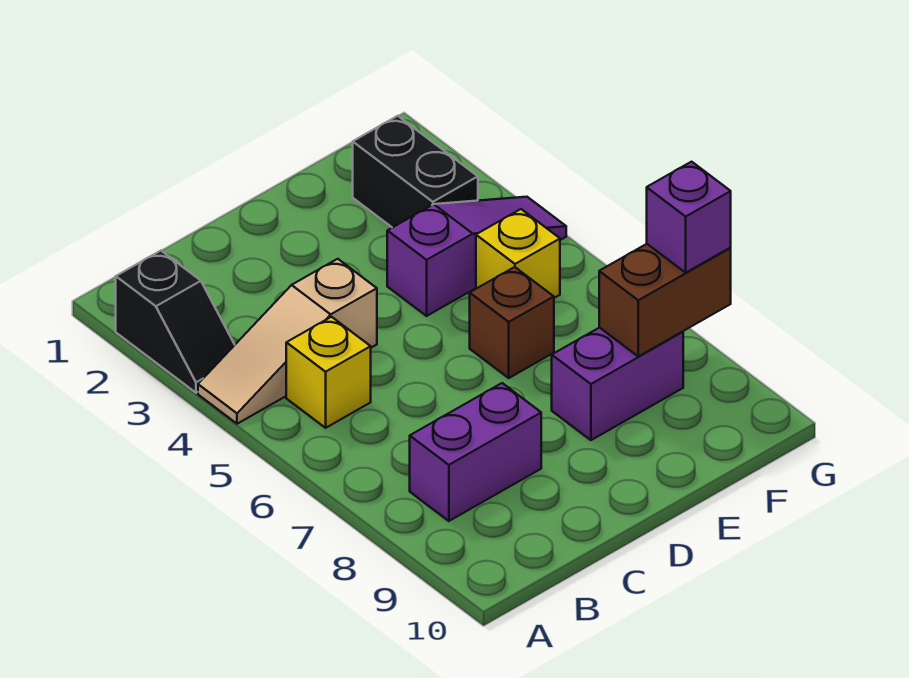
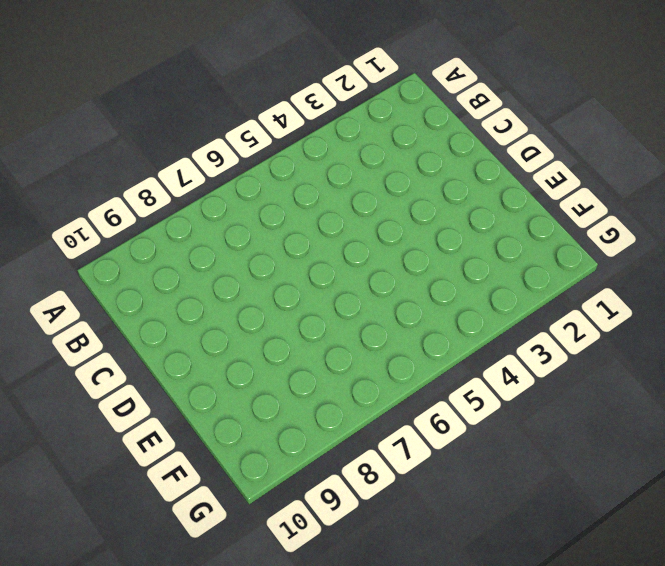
none -> black slope A2:A3 level 1 top 2
none -> tan slope A4:C4 level 1 top C

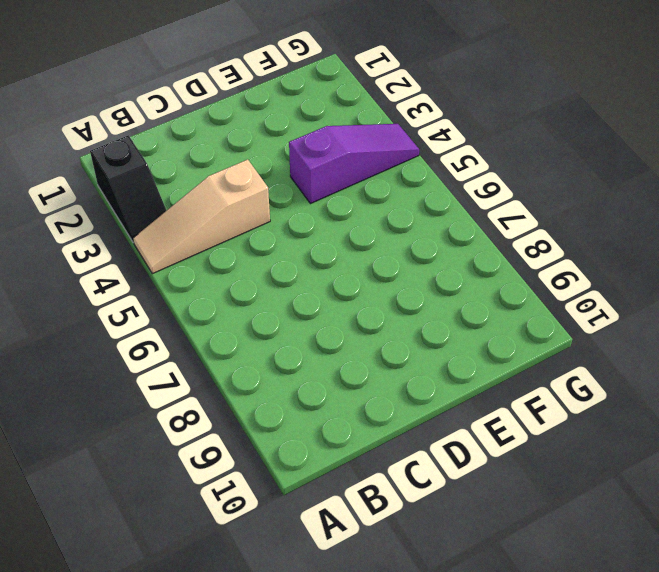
none -> yellow brick B5 level 1
none -> purple brick B8:C8 level 1

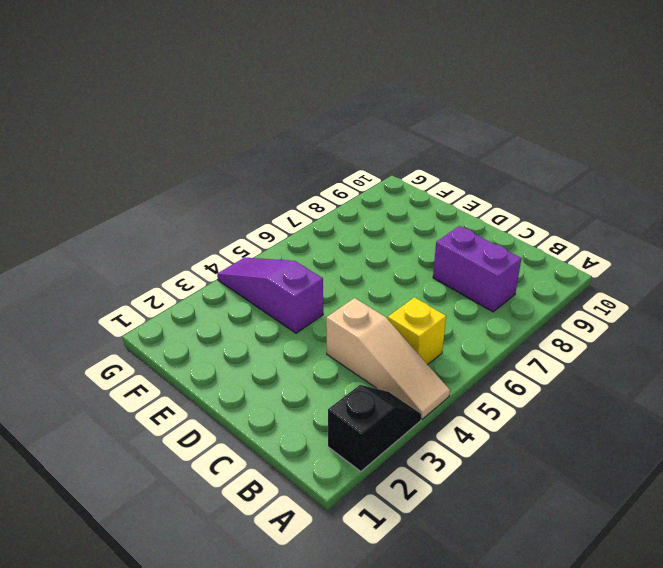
none -> brown brick E6 level 1
none -> purple brick E8:F8 level 1

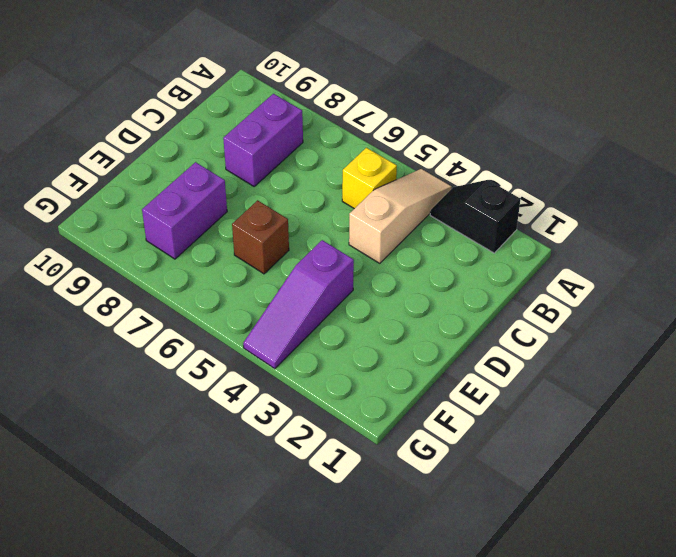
none -> black brick F2:F3 level 1
none -> yellow brick F5 level 1

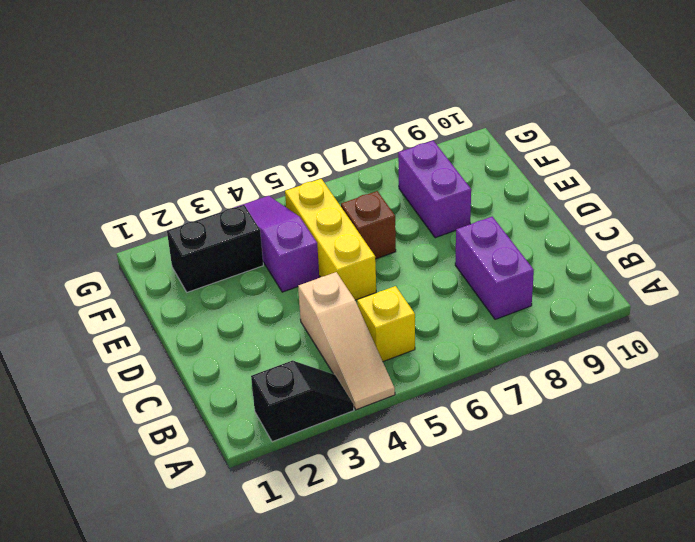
yellow brick D5:F5 level 1 -> yellow brick F5 level 1
none -> brown brick F8:G8 level 2
none -> purple brick G8 level 3

